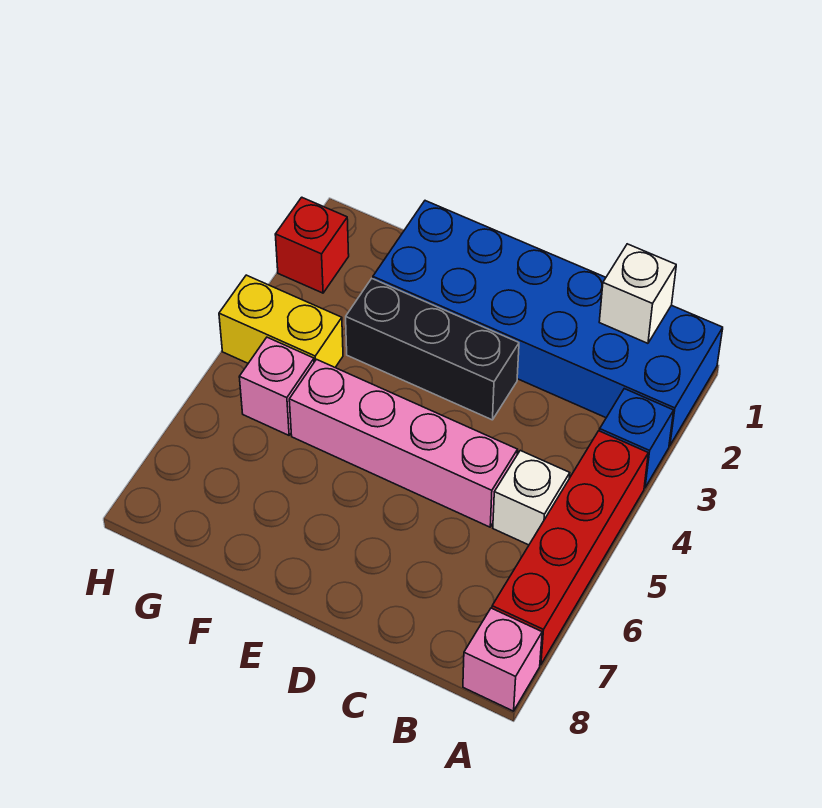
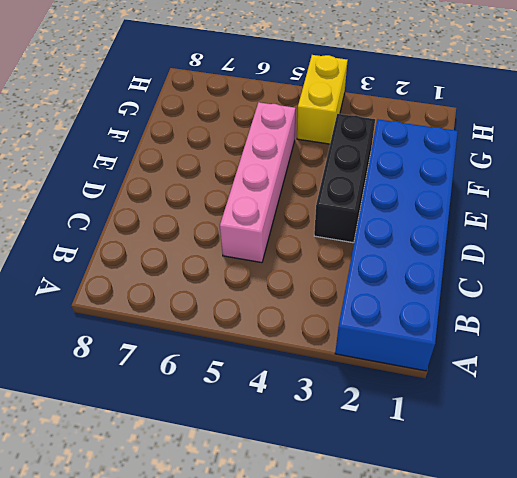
none -> blue brick A3 level 1
none -> red brick A4:A7 level 1

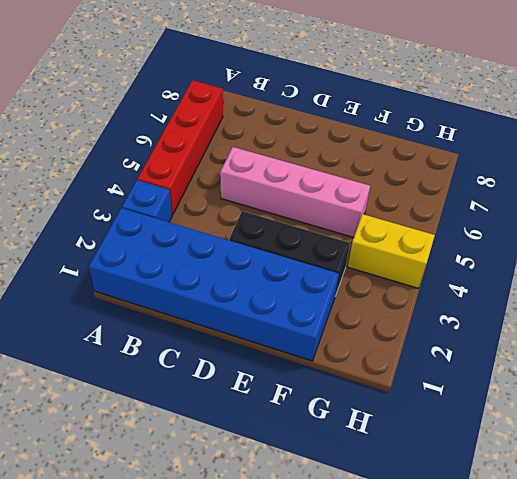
none -> pink brick A8 level 1
none -> white brick B5 level 1

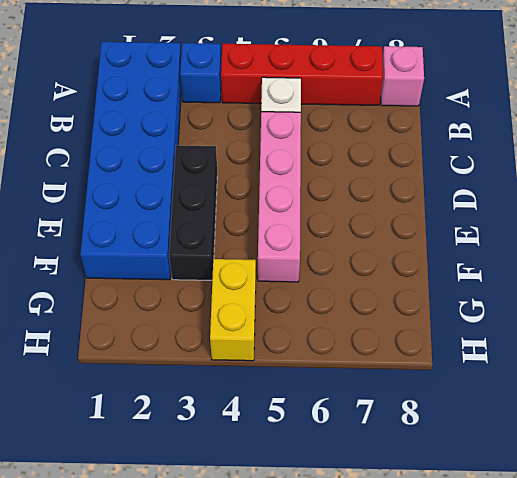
none -> pink brick G5 level 1
none -> red brick H2 level 1

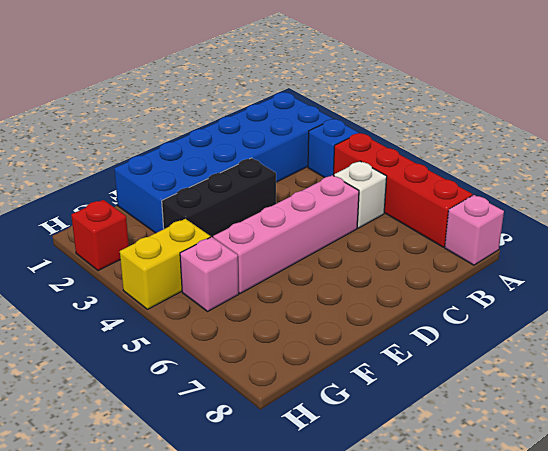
none -> white brick B1 level 2

